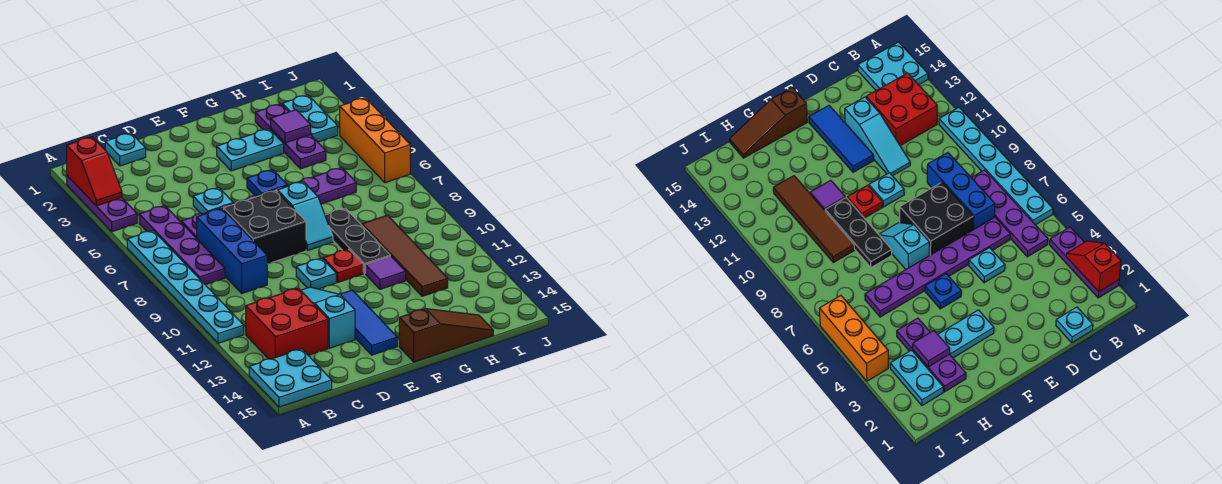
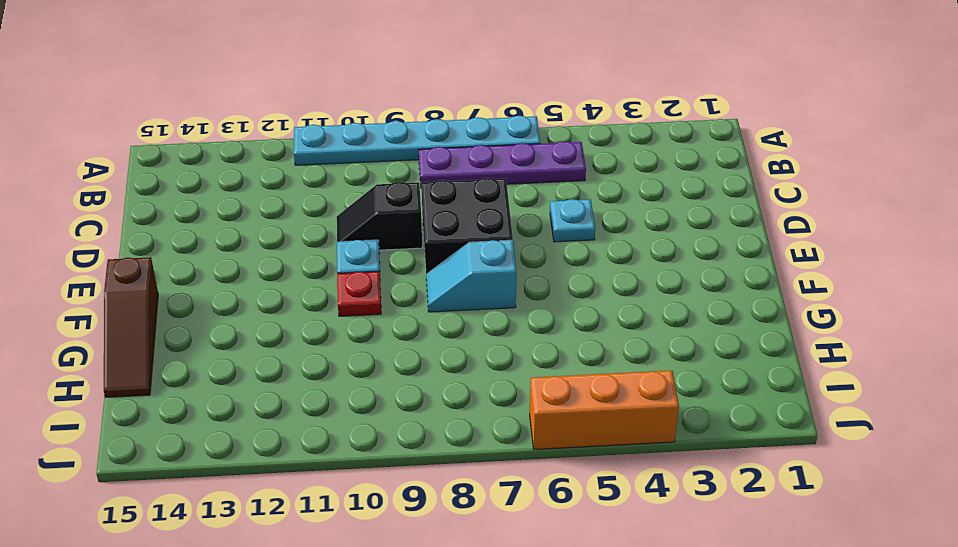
black slope D9:D10 level 1 top 9 -> none
none -> purple plate A2:A4 level 1
none -> cyan plate A14:B15 level 1
none -> red brick B12:C13 level 1

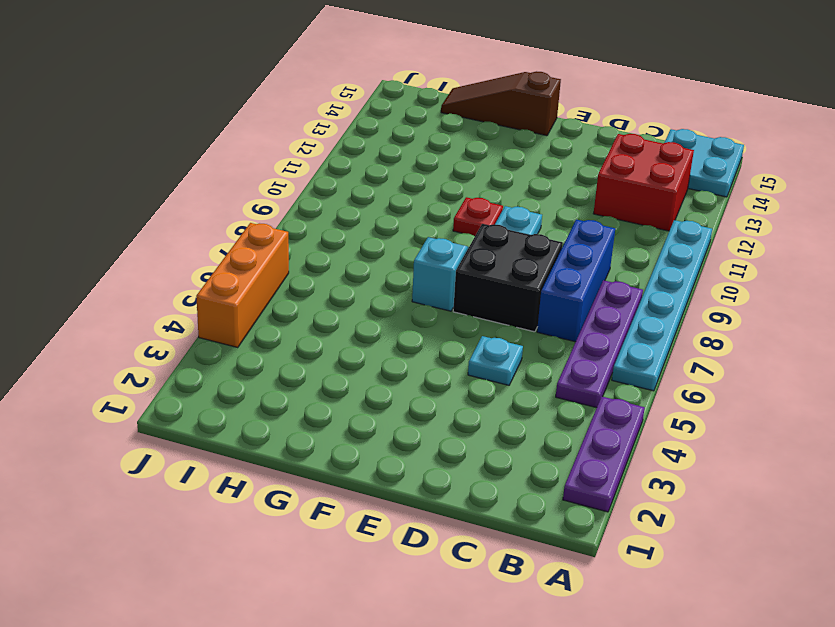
none -> cyan plate C1 level 1
none -> purple plate C6:H6 level 1
none -> cyan slope D11:D13 level 1 top 13

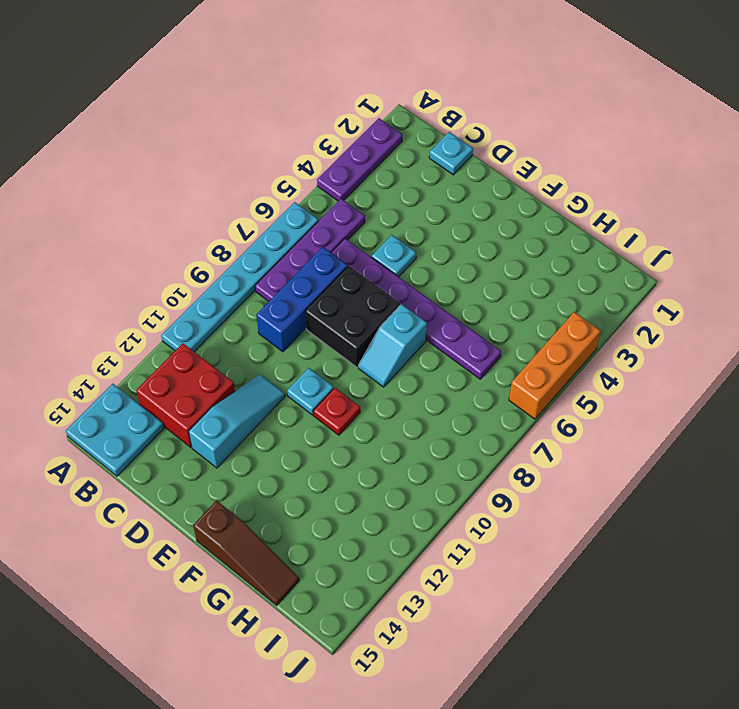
none -> blue tile E12:E14 level 1
none -> cyan plate F3:G3 level 1
none -> blue plate F5 level 1

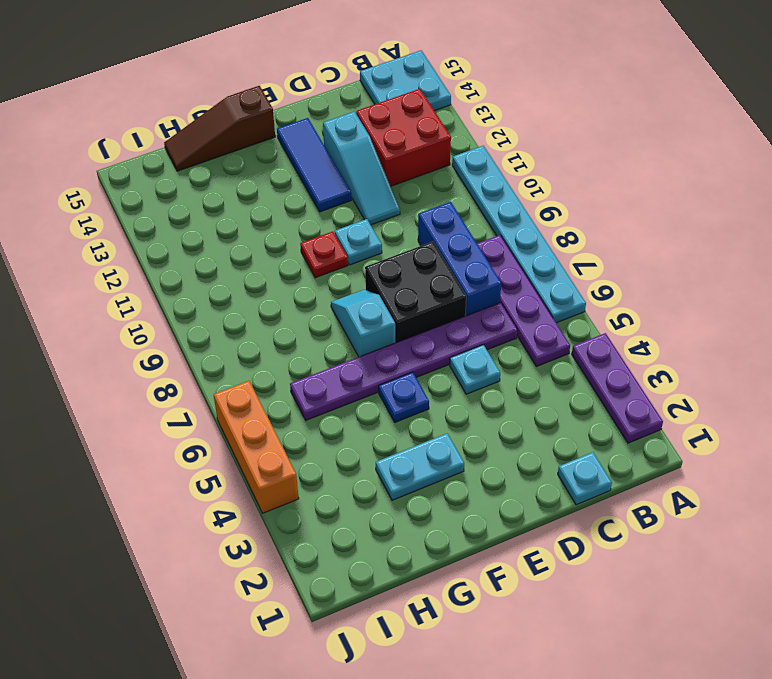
none -> black plate G8:G10 level 1
none -> purple tile G11 level 1
none -> purple plate H2:H4 level 1

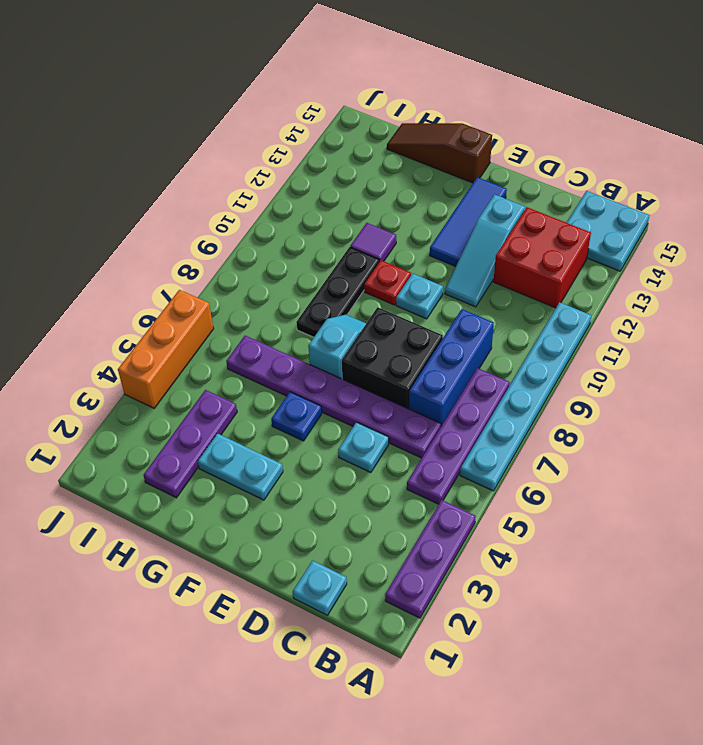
none -> brown tile H9:H12 level 1
none -> cyan plate I2:I3 level 1
none -> red slope A2:A3 level 2 top 2

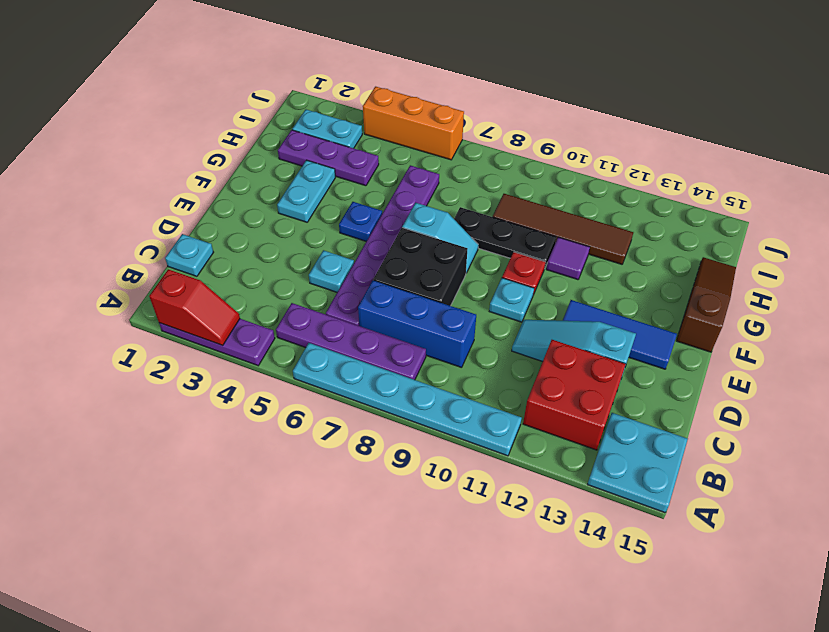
none -> purple tile H3 level 2

